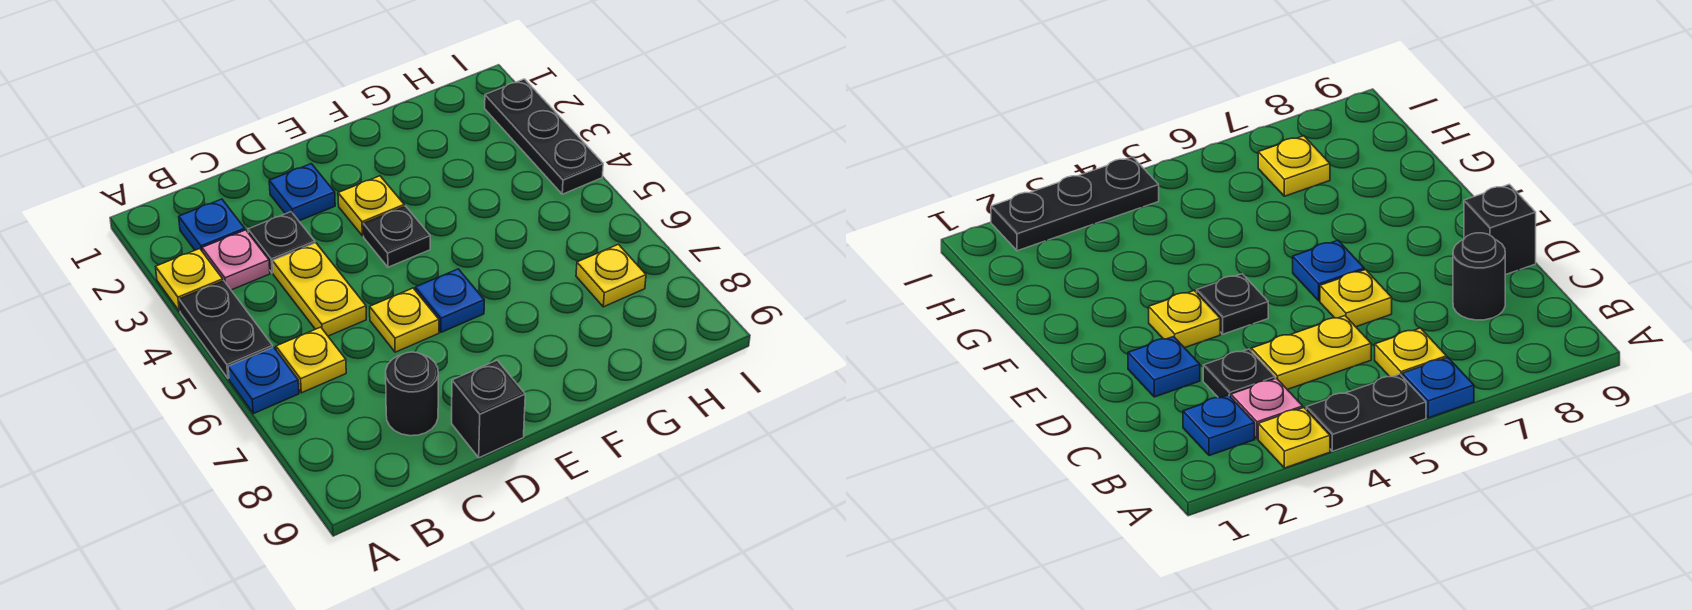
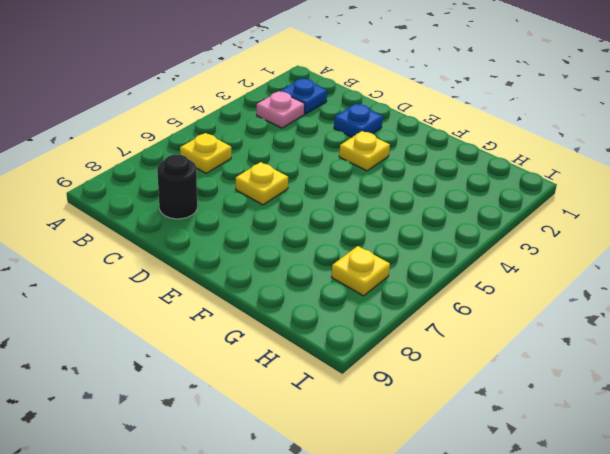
none -> yellow plate A3 level 1
none -> black plate A4:A5 level 1
none -> blue plate A6 level 1

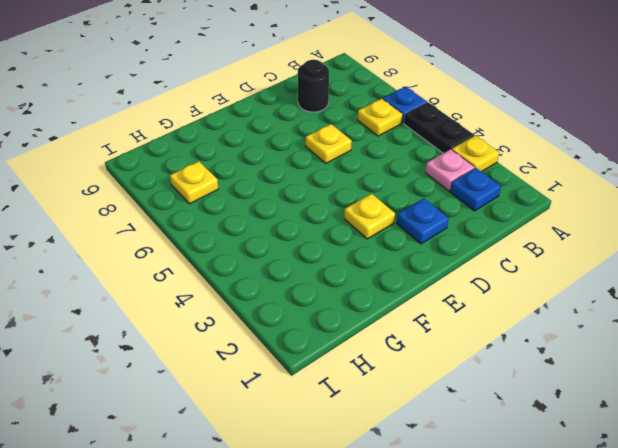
none -> black plate C3 level 1
none -> yellow plate C4:C5 level 1
none -> black brick D9 level 1

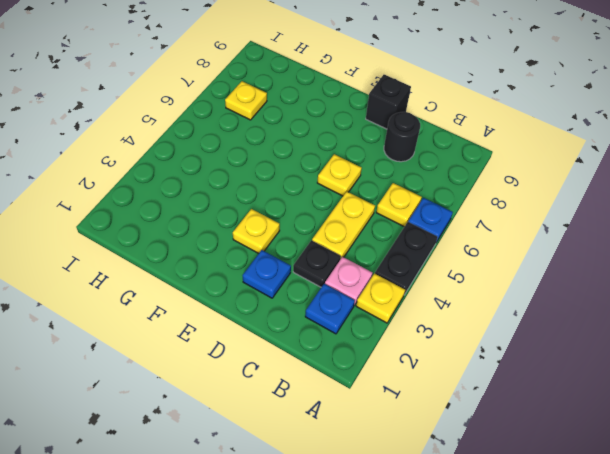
none -> black plate E4 level 1
none -> blue plate E6 level 1
none -> black plate I2:I4 level 1

